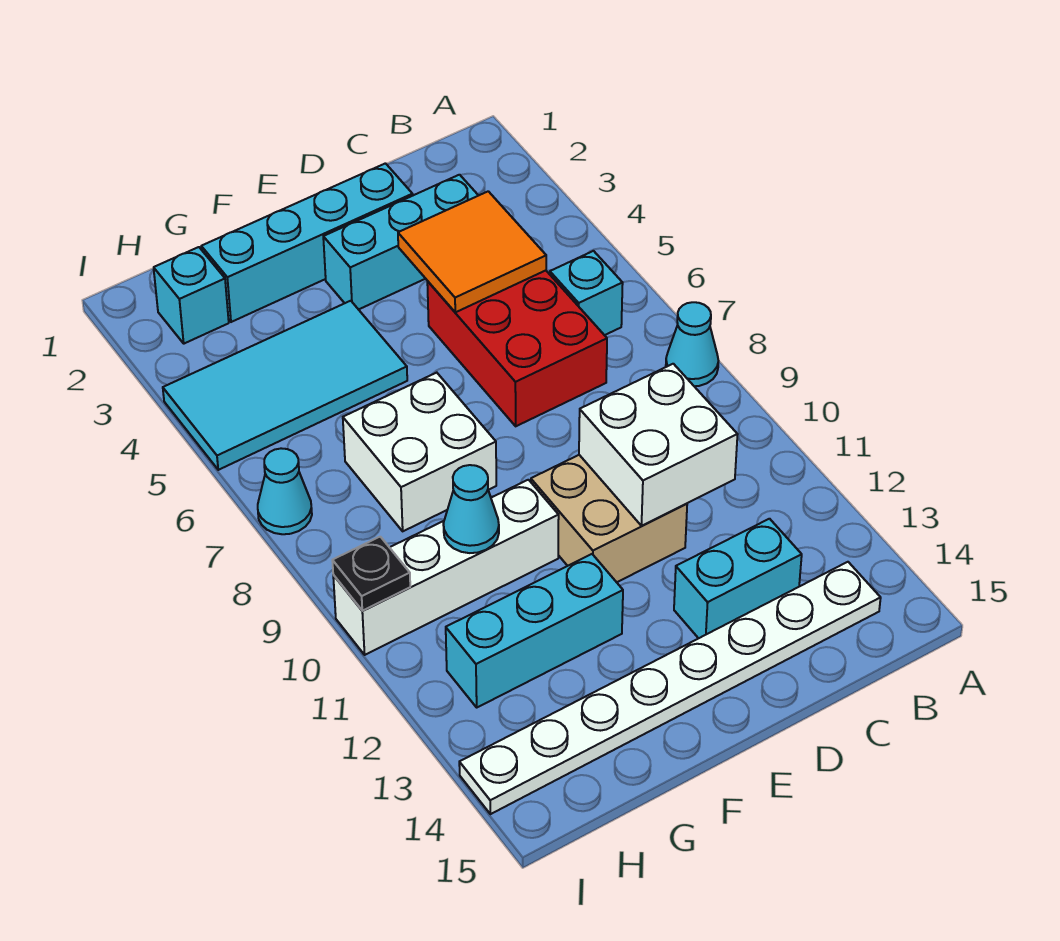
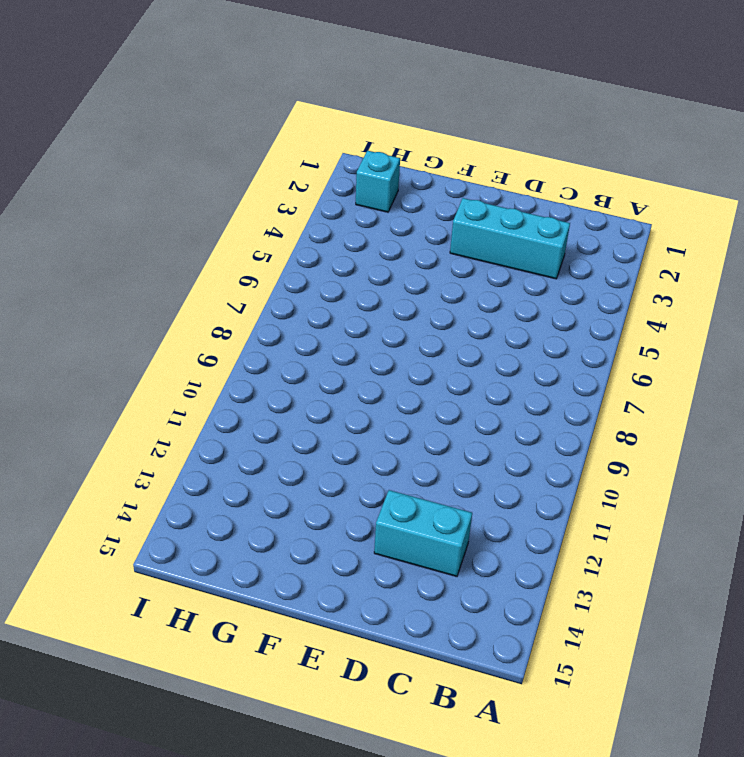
none -> cyan cone A8 level 1
none -> cyan brick B6 level 1
none -> white plate B14:I14 level 1

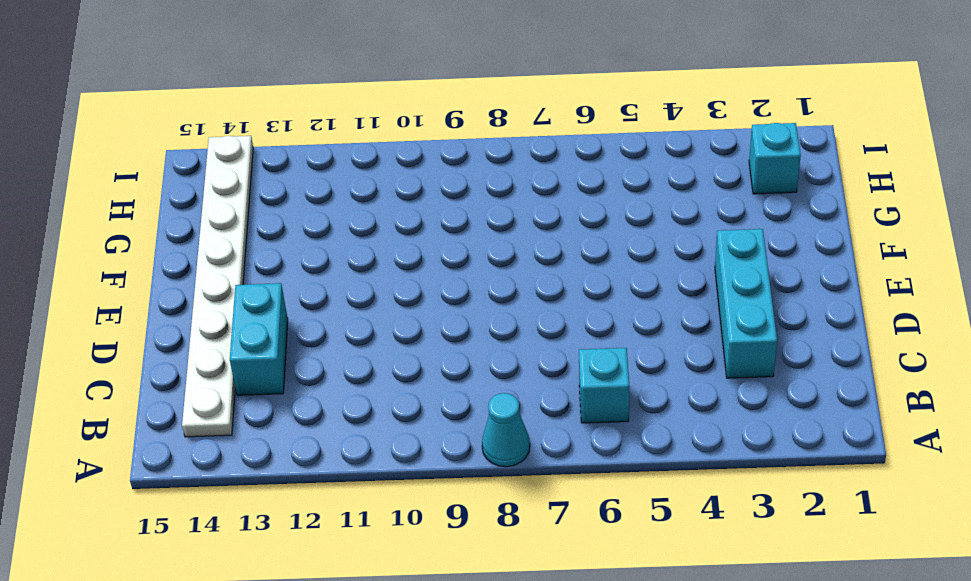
none -> red brick C5:D7 level 1
none -> cyan brick D2:G2 level 1
none -> tan brick D10:E11 level 1

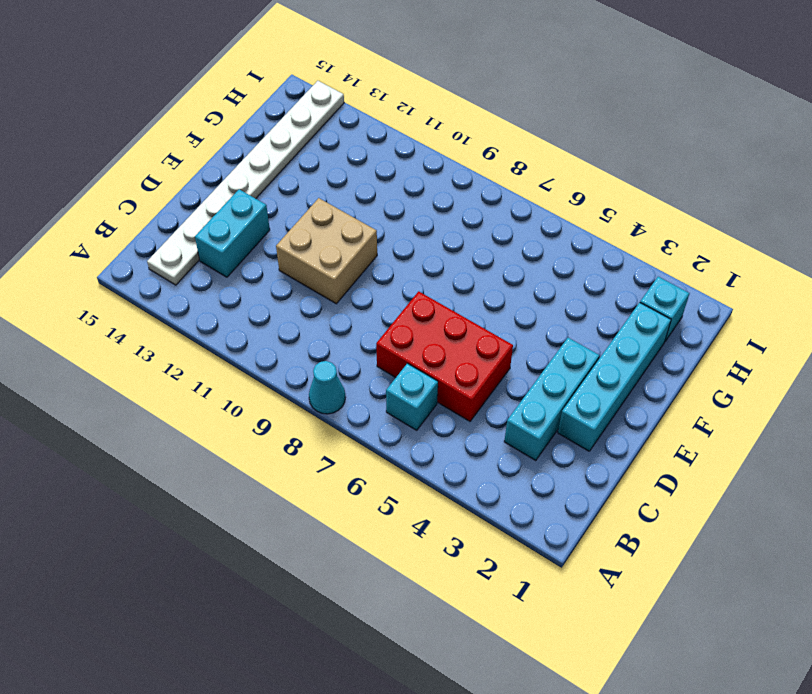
none -> cyan tile F4:I5 level 1
none -> white brick F7:G8 level 1
none -> white brick F10:I10 level 1

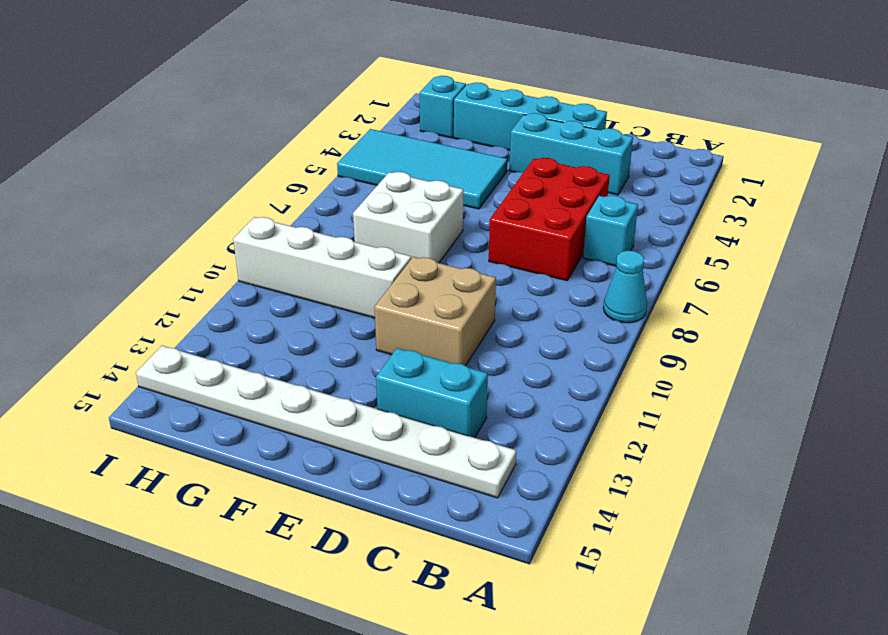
none -> cyan brick F12:H12 level 1
none -> cyan cone I7 level 1
none -> orange tile C4:D5 level 2

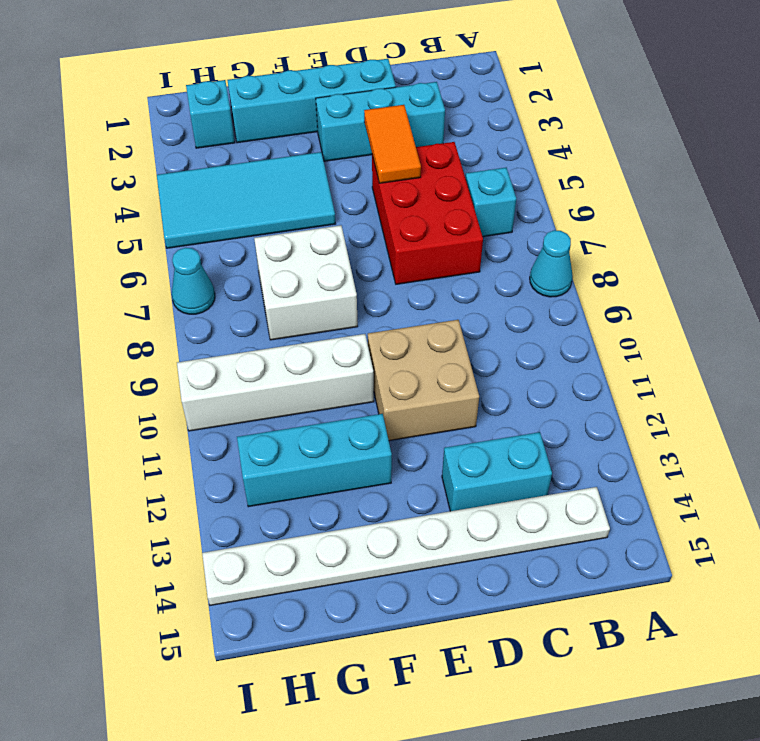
orange tile D4:D5 level 2 -> orange tile C4:D5 level 2
none -> white brick C10:D11 level 2
none -> cyan cone G10 level 2
none -> black plate I10 level 2

